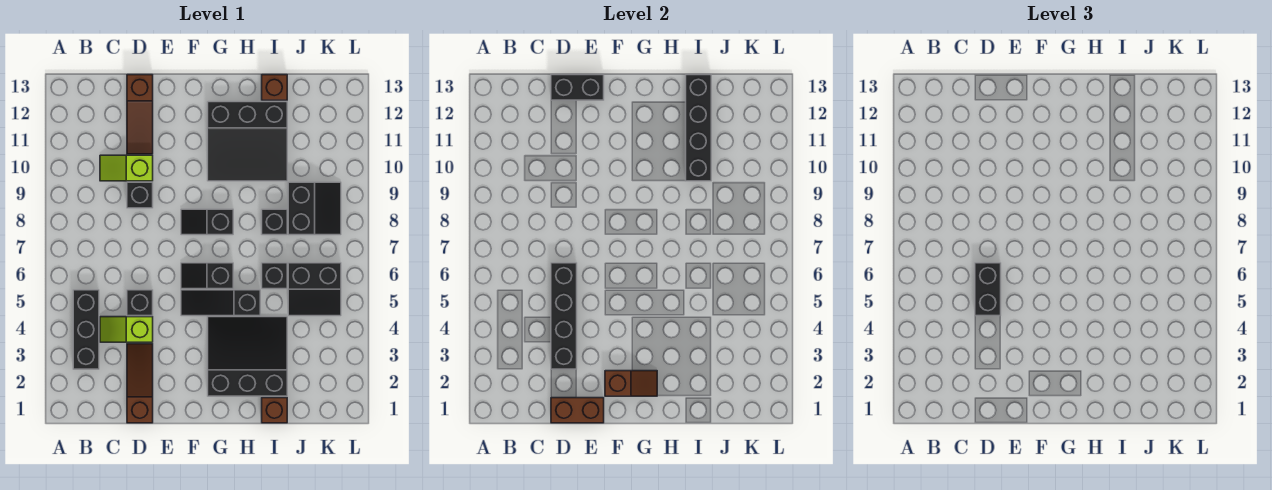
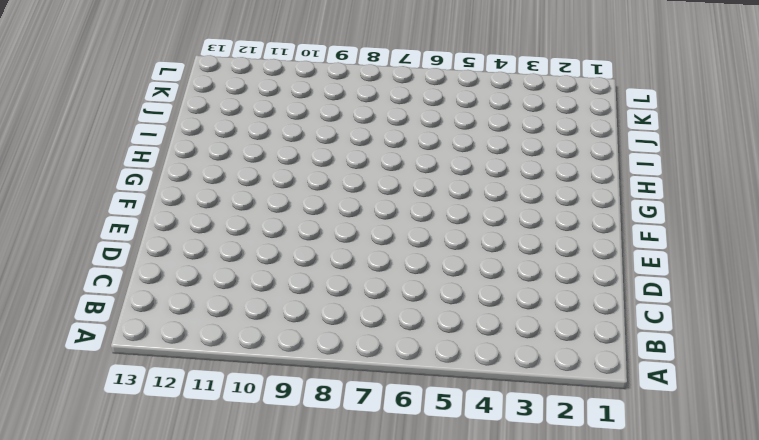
none -> black brick B3:B5 level 1
none -> lime slope C4:D4 level 1 top D
none -> lime slope C10:D10 level 1 top D

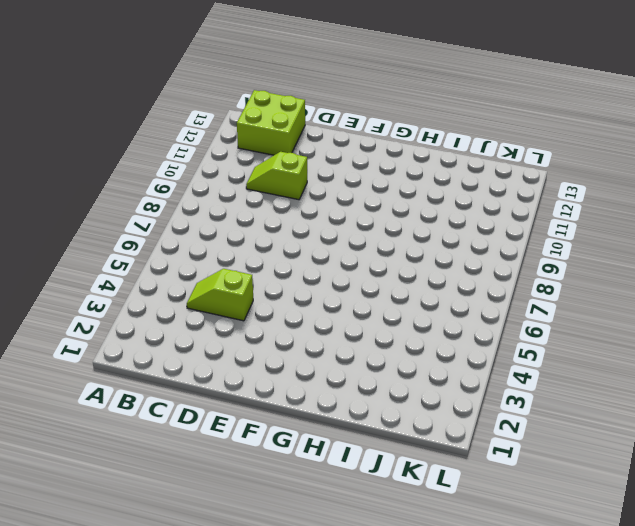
lime brick B12:C13 level 1 -> none
none -> black brick B3:B5 level 1
none -> brown slope D1:D3 level 1 top 1
none -> black brick D5 level 1

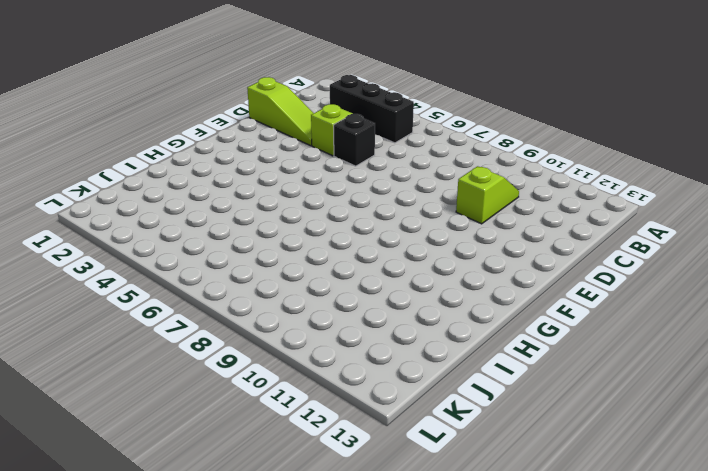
lime slope D1:D3 level 1 top 1 -> brown slope D1:D3 level 1 top 1
none -> black brick D9 level 1
none -> brown slope D11:D13 level 1 top 13
none -> black slope F5:H5 level 1 top H

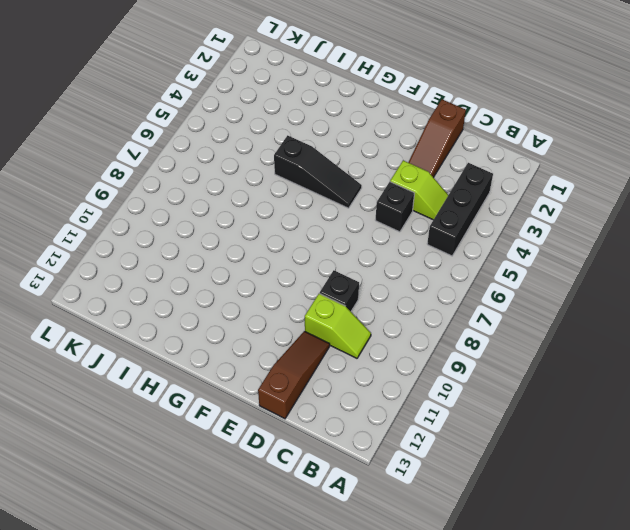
none -> black slope F6:G6 level 1 top G
none -> black slope F8:G8 level 1 top G
none -> black slope G2:I4 level 1 top 2

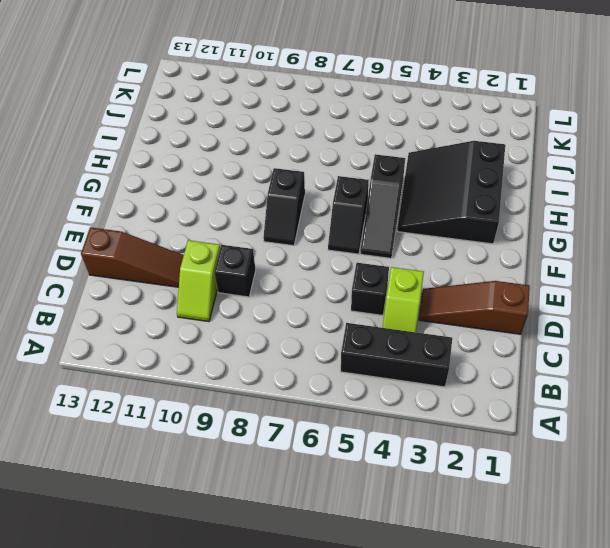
none -> black slope G10:I12 level 1 top 12
none -> brown brick I1 level 1
none -> black brick I6 level 1

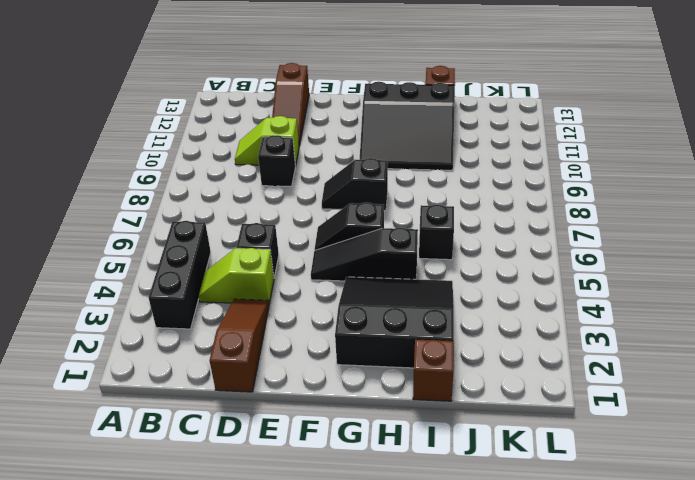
none -> black brick I8 level 1
none -> black slope J5:K6 level 1 top 6
none -> black slope J8:K9 level 1 top J

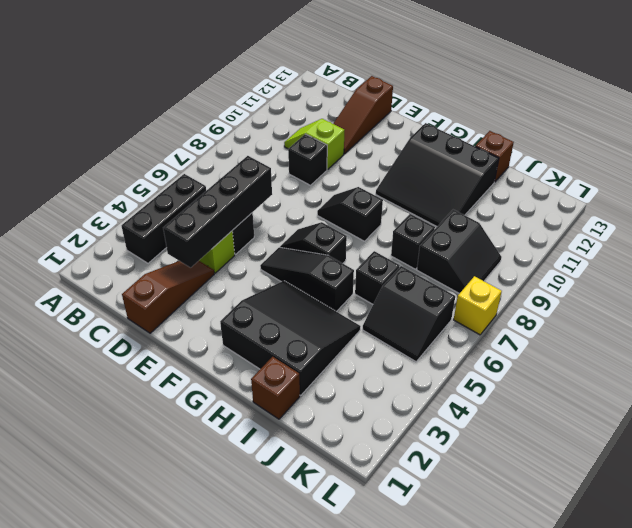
yellow brick L7 level 1 -> none
none -> brown brick D1:E1 level 2
none -> black brick D13:E13 level 2
none -> brown slope F2:G2 level 2 top F

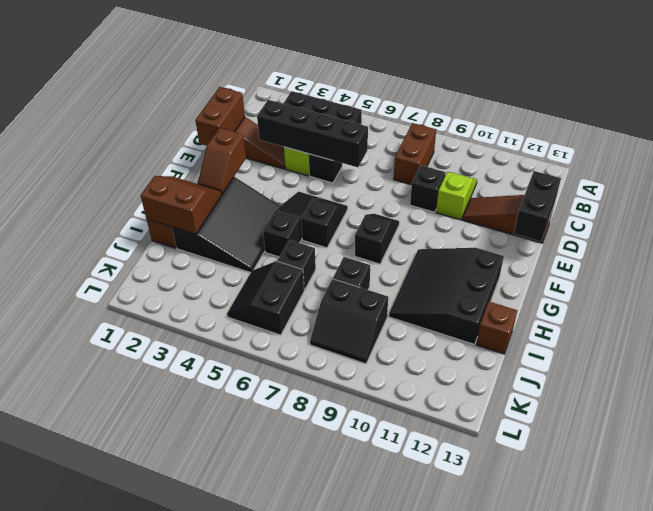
brown brick B8:C8 level 1 -> none
brown slope H1:I2 level 2 top I -> none
none -> black brick I10:I13 level 2
none -> black brick D5:D6 level 3

